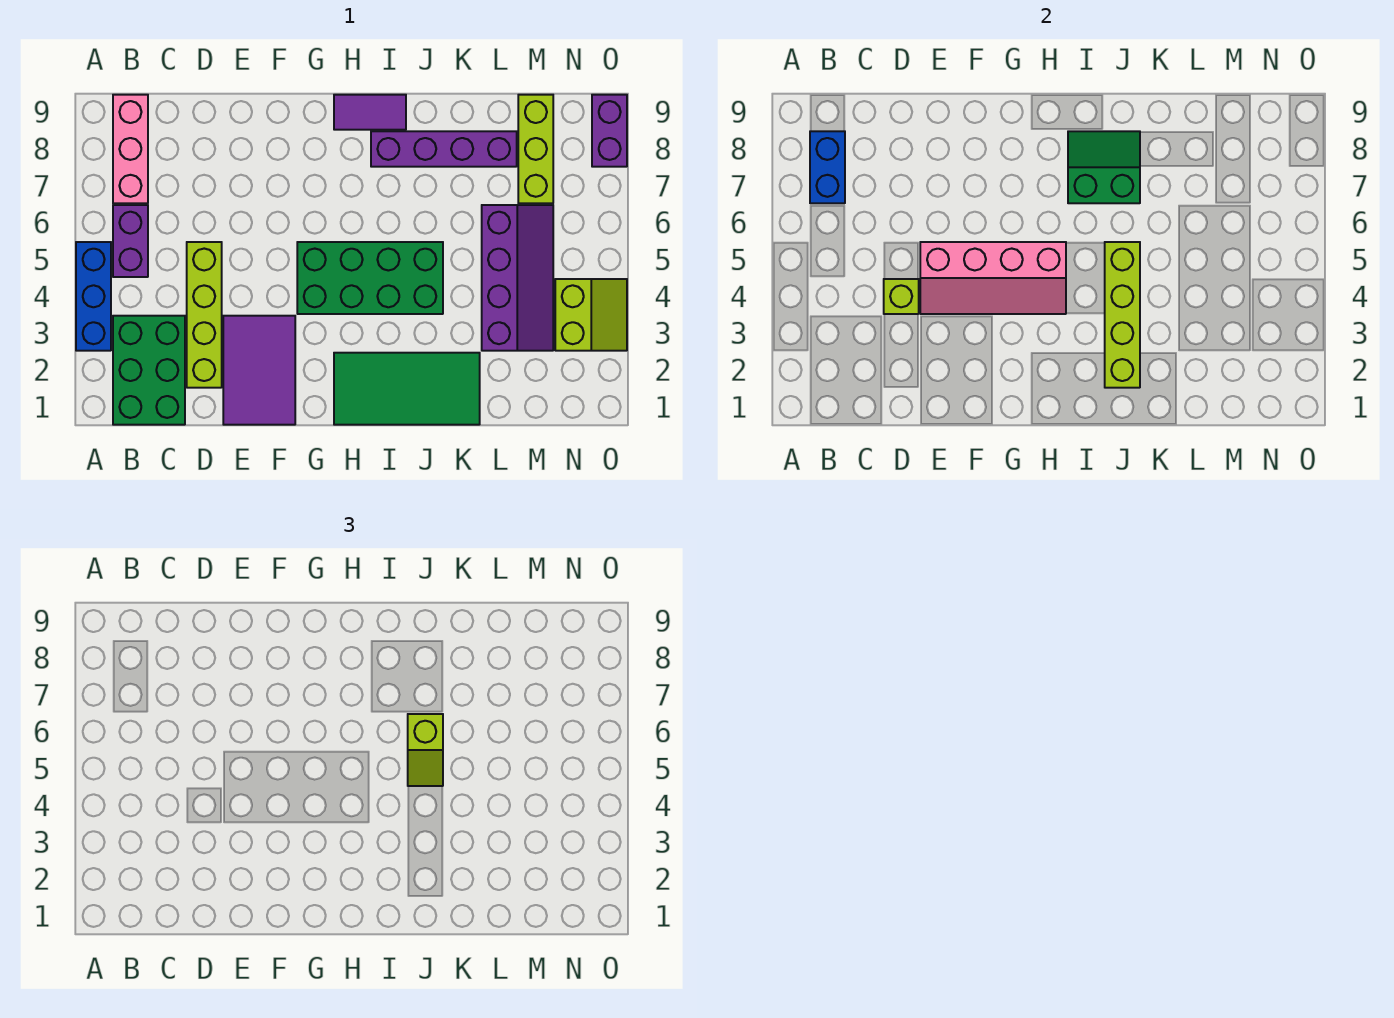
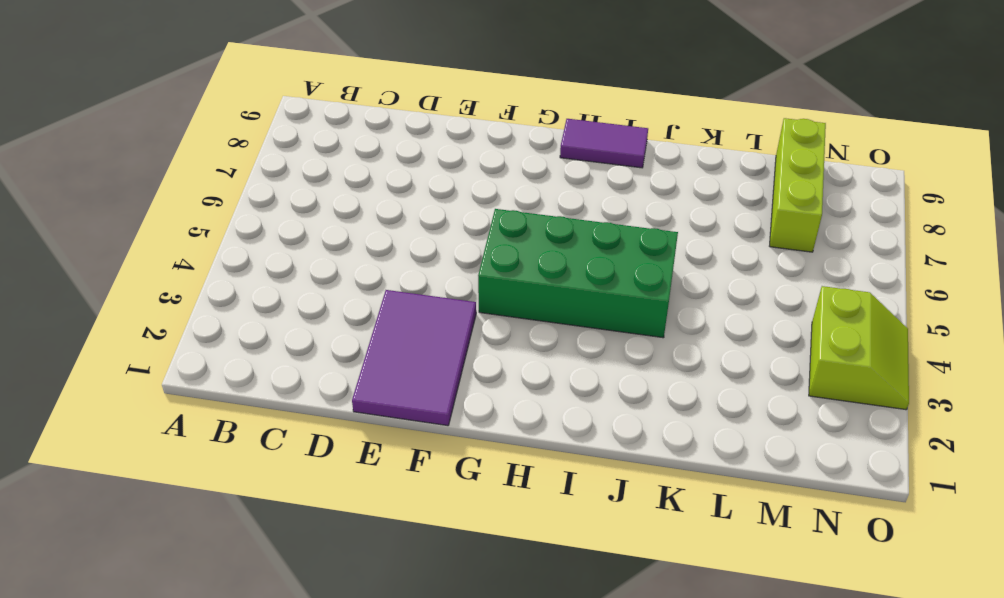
none -> blue brick A3:A5 level 1
none -> green brick B1:C3 level 1
none -> purple brick B5:B6 level 1

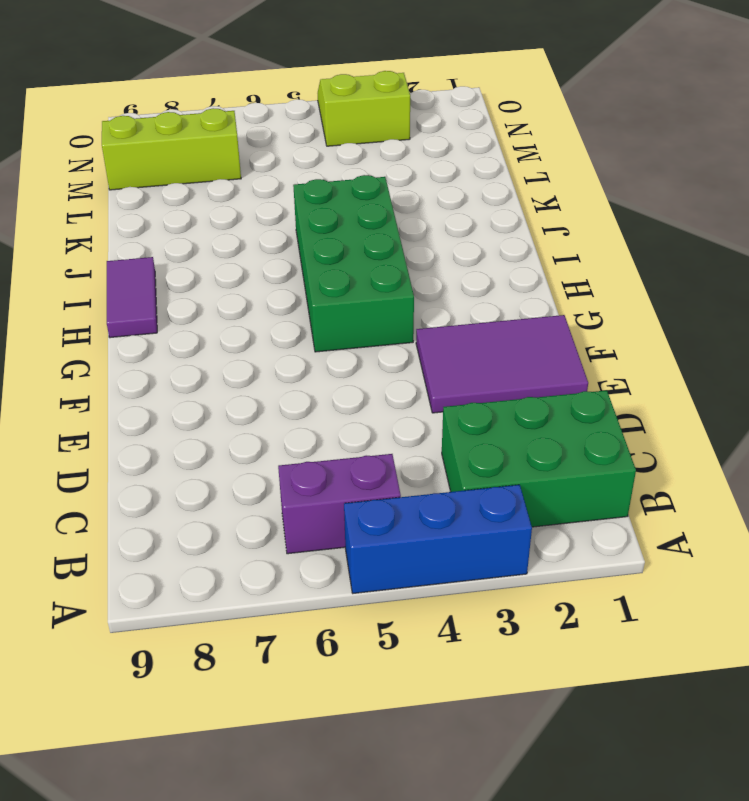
none -> pink brick B7:B9 level 1
none -> lime brick D2:D5 level 1
none -> green tile H1:K2 level 1

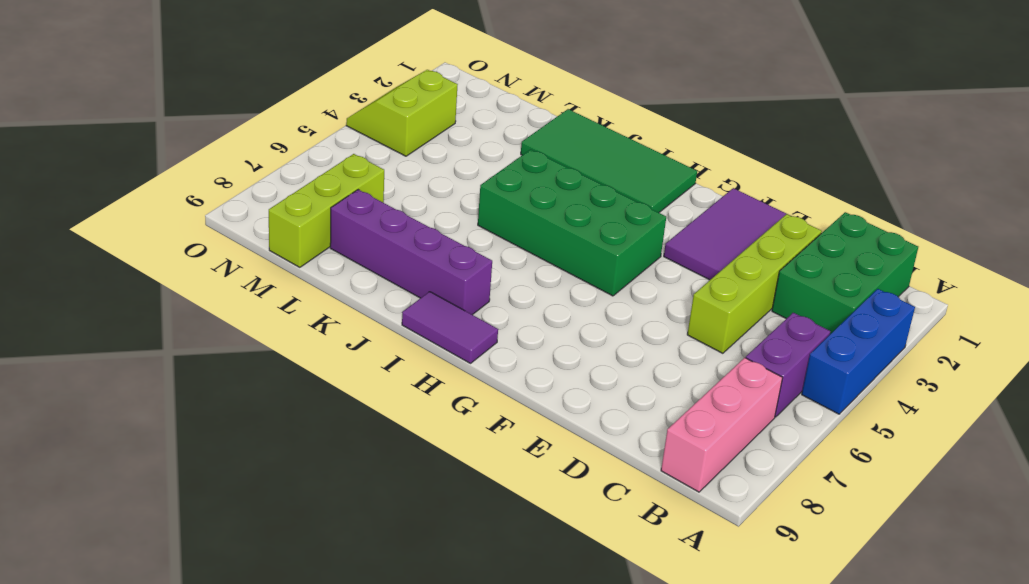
none -> purple slope L3:M6 level 1 top L
none -> purple brick O8:O9 level 1
none -> blue brick B7:B8 level 2

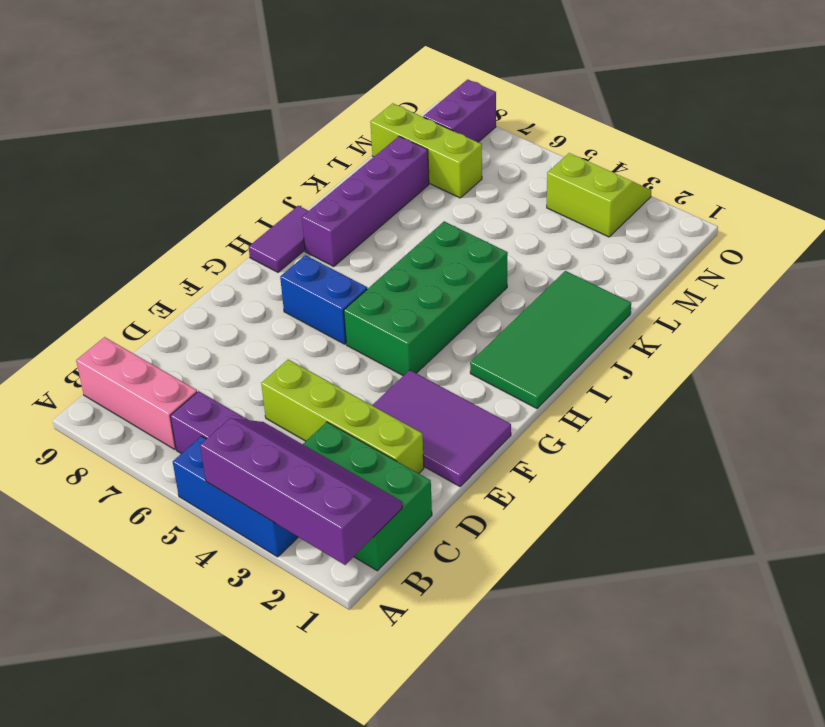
purple slope A1:B4 level 2 top A -> purple slope L3:M6 level 1 top L
blue brick G6:G7 level 1 -> blue brick B7:B8 level 2
purple brick N8:O8 level 1 -> purple brick O8:O9 level 1
none -> lime brick D4 level 2
none -> pink slope E4:H5 level 2 top 5
none -> green slope I7:J8 level 2 top 7

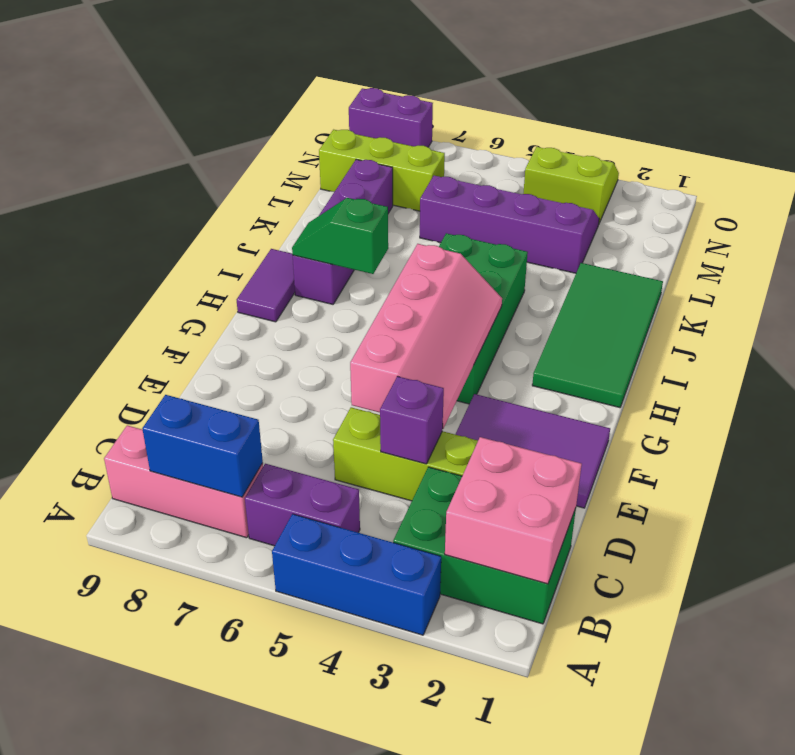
pink brick B1:C2 level 2 -> none
purple brick D4 level 2 -> lime brick D4 level 2
green slope I7:I8 level 2 top 7 -> green slope I7:J8 level 2 top 7
none -> lime brick J2:J5 level 2
none -> lime slope J5:J6 level 3 top 6

